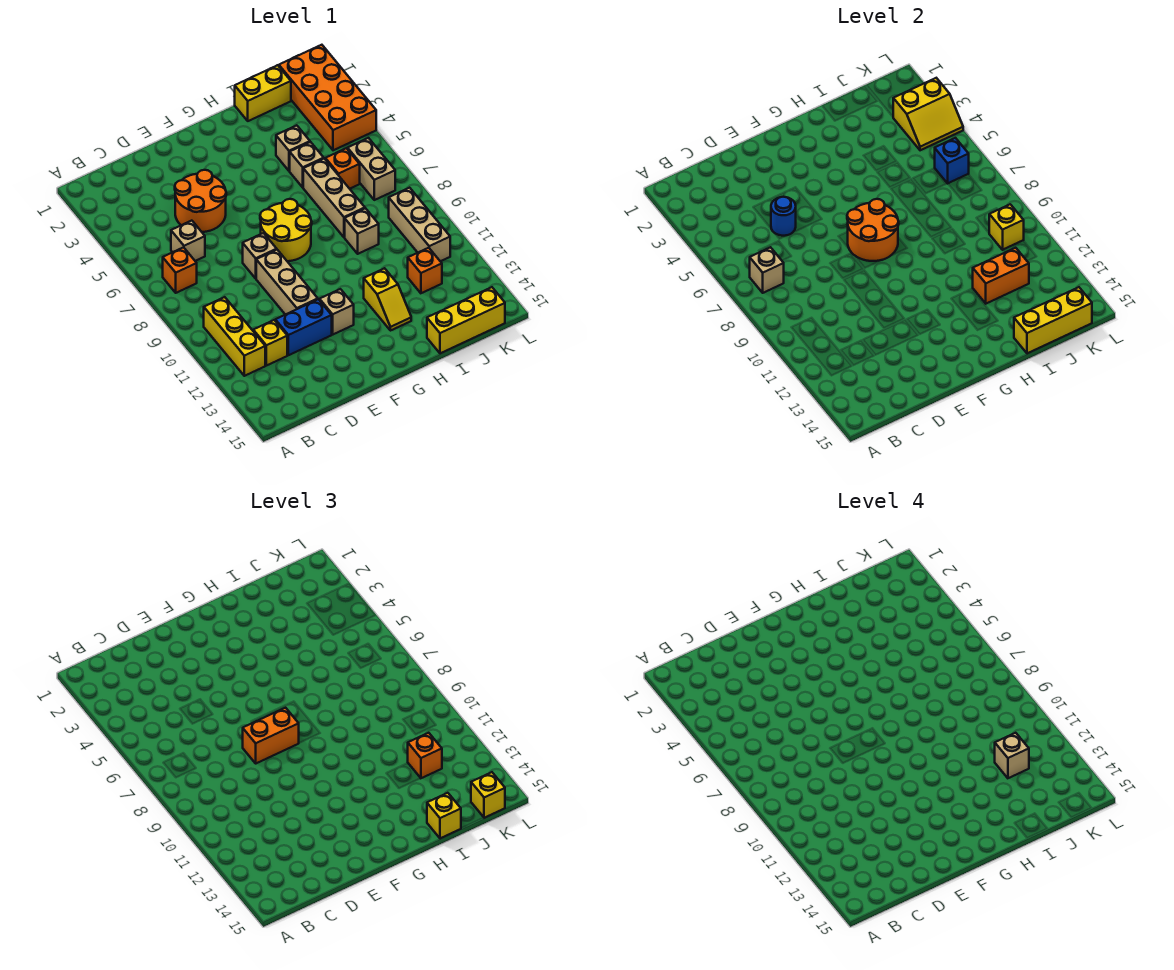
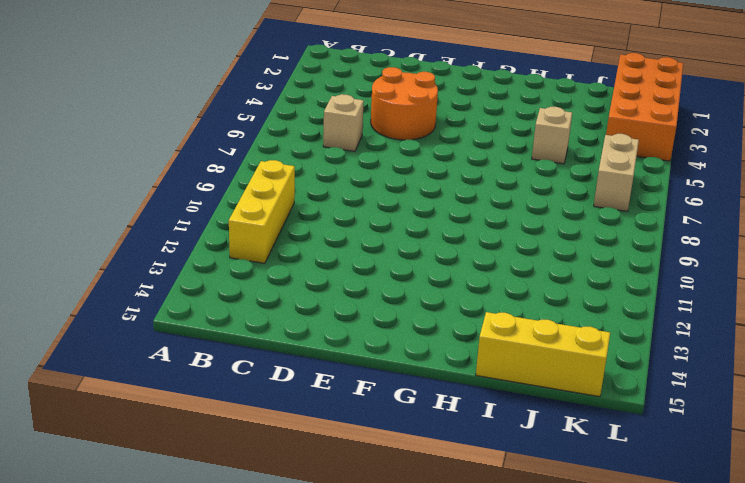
none -> orange brick B7 level 1
none -> yellow brick C12 level 1
none -> blue brick D12:E12 level 1
none -> tan brick E8 level 1

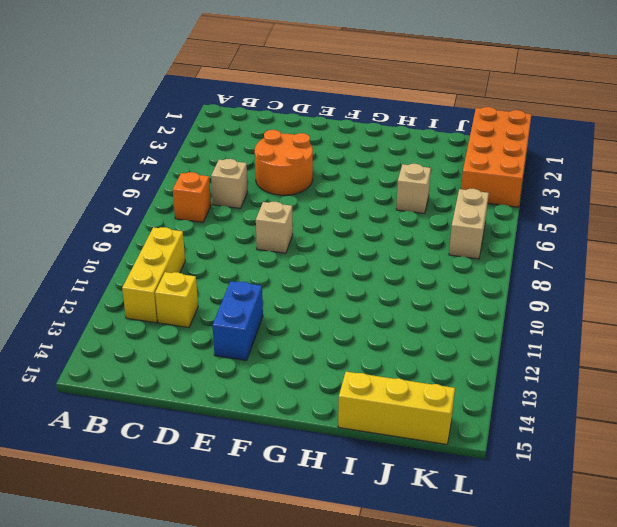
blue brick E12:E13 level 1 -> blue brick D12:E12 level 1
none -> tan brick E9:E11 level 1
none -> yellow round brick F7:G8 level 1
none -> tan brick F12 level 1
none -> yellow slope H12:H13 level 1 top 12

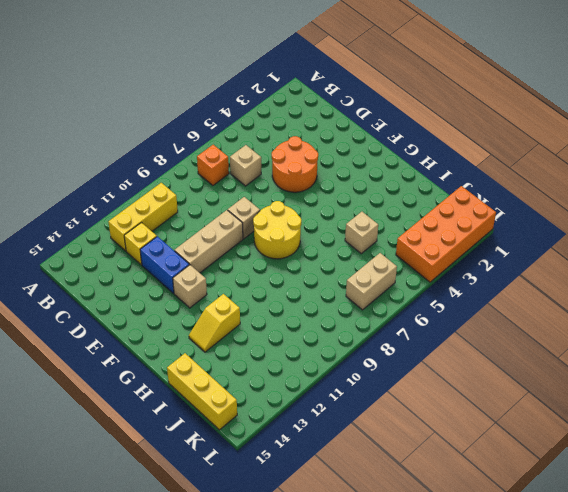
none -> yellow brick I1:J1 level 1
none -> tan brick I4 level 1
none -> tan brick I6:I8 level 1
none -> tan brick I9 level 1

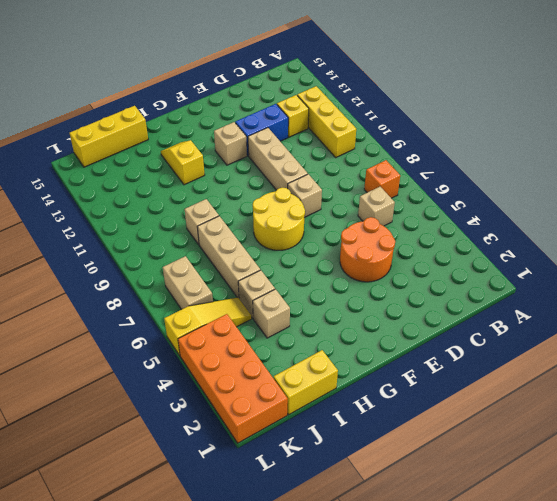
yellow slope J5:L5 level 1 top L -> none
none -> orange brick J6 level 1
none -> orange brick J12 level 1
none -> tan brick K9:K11 level 1
none -> tan brick B7 level 2

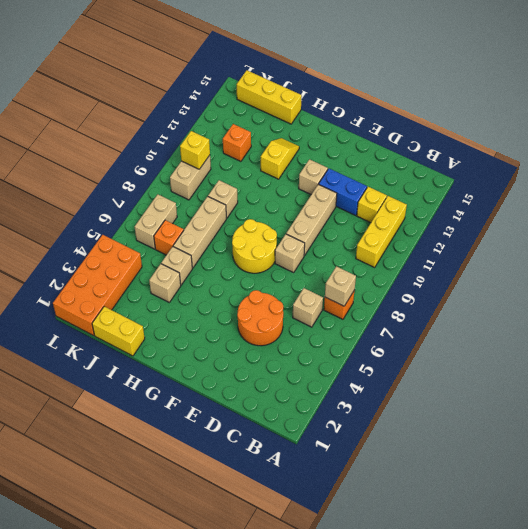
tan brick K9:K10 level 1 -> tan brick K9:K11 level 1
none -> blue round brick D5 level 2
none -> orange round brick F7:G8 level 2
none -> orange brick I12:J12 level 2
none -> yellow brick I15:K15 level 2

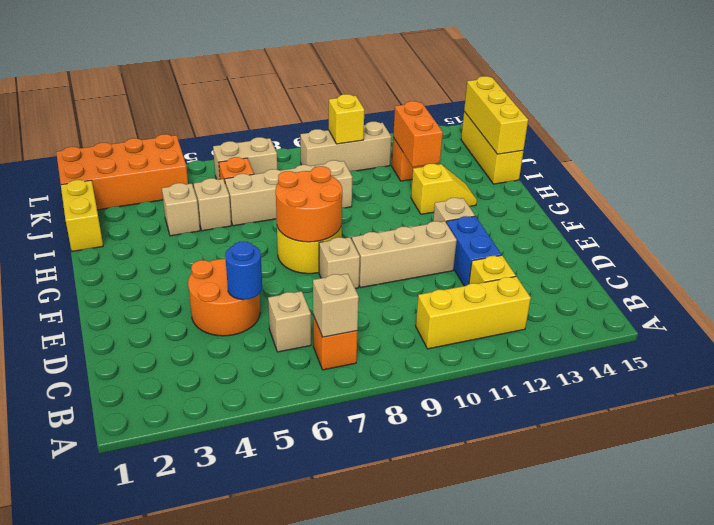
none -> yellow slope K3:L4 level 2 top 3
none -> blue brick K6 level 2
none -> orange brick E8:F8 level 3
none -> yellow brick I15 level 3

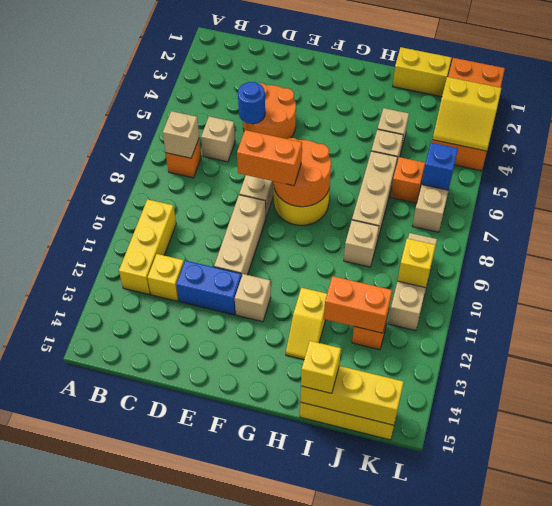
none -> orange brick J12 level 3
none -> yellow brick K15 level 3
none -> tan brick J12 level 4

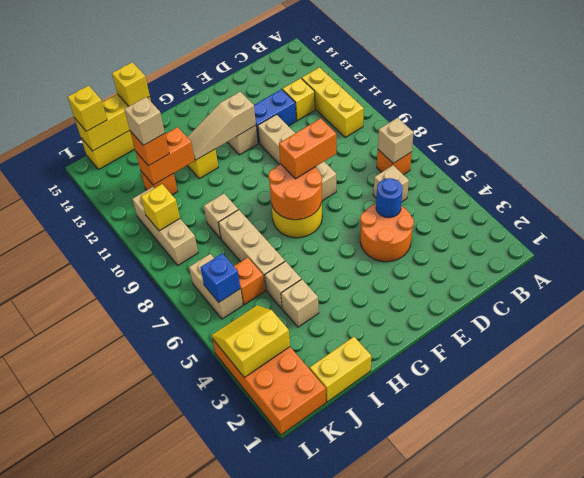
tan slope F12:H12 level 2 top F -> none

